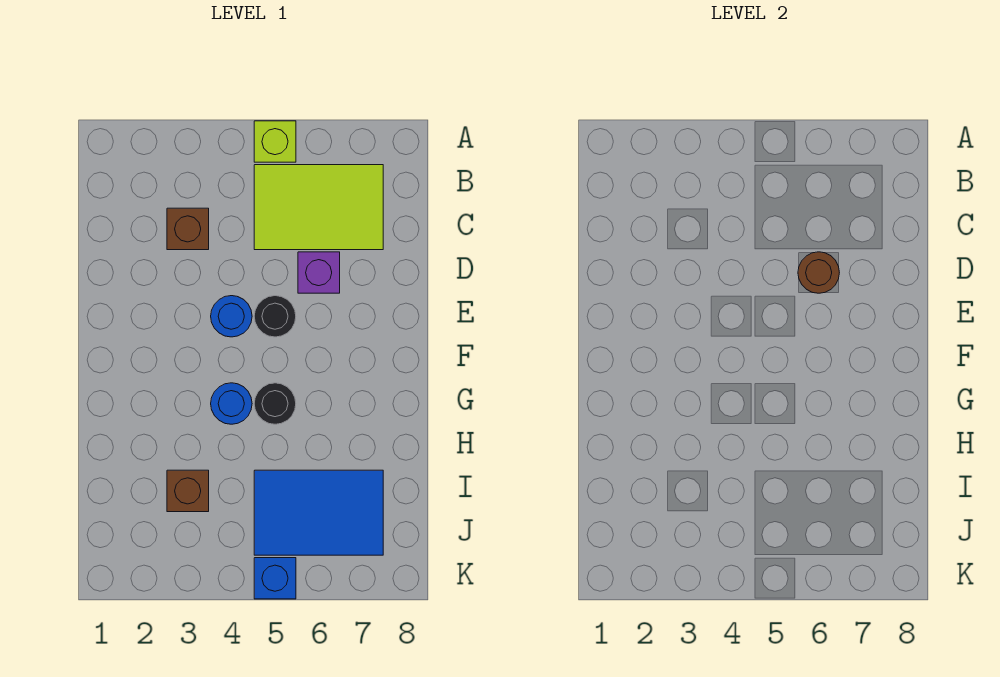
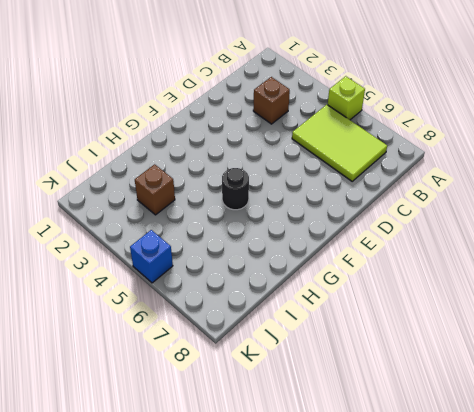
none -> purple brick D6 level 1
none -> blue round brick E4 level 1
none -> black round brick E5 level 1

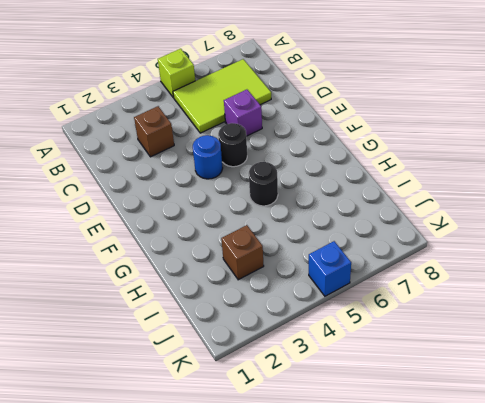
none -> blue round brick G4 level 1
none -> blue tile I5:J7 level 1
none -> brown round brick D6 level 2

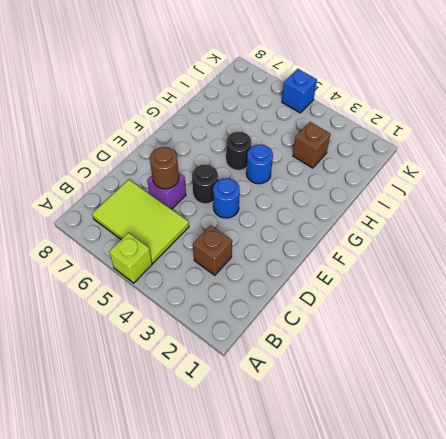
none -> blue tile I5:J7 level 1

